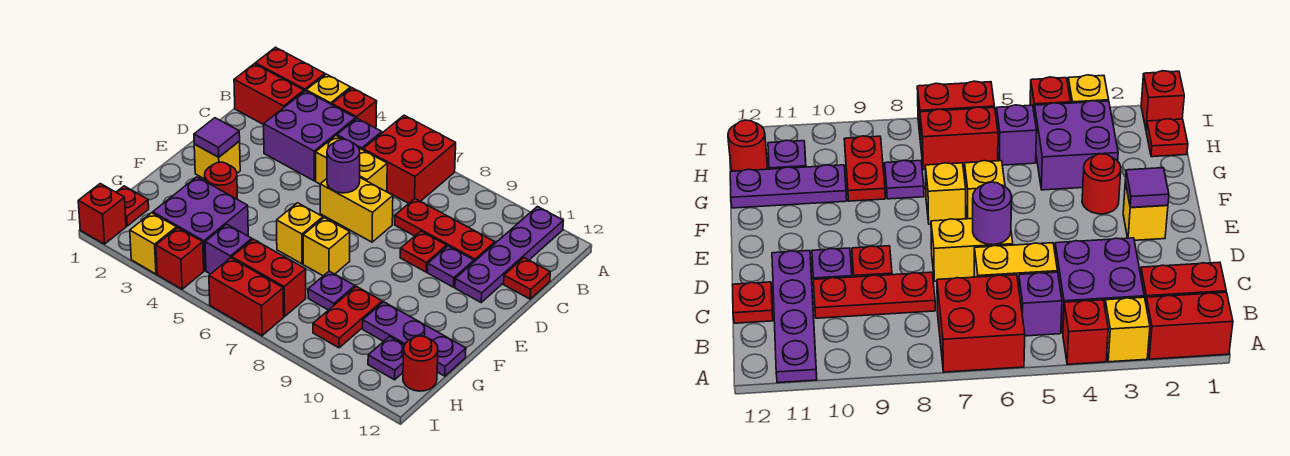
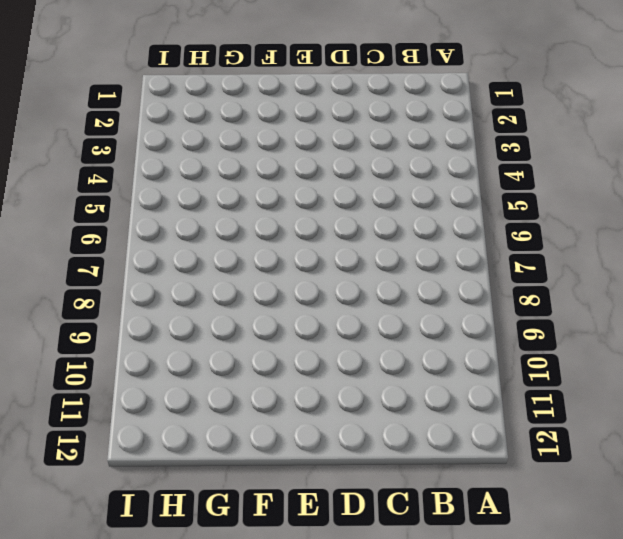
none -> red brick A1:A2 level 1
none -> yellow brick A3 level 1
none -> red brick A4 level 1
none -> red brick A6:B7 level 1

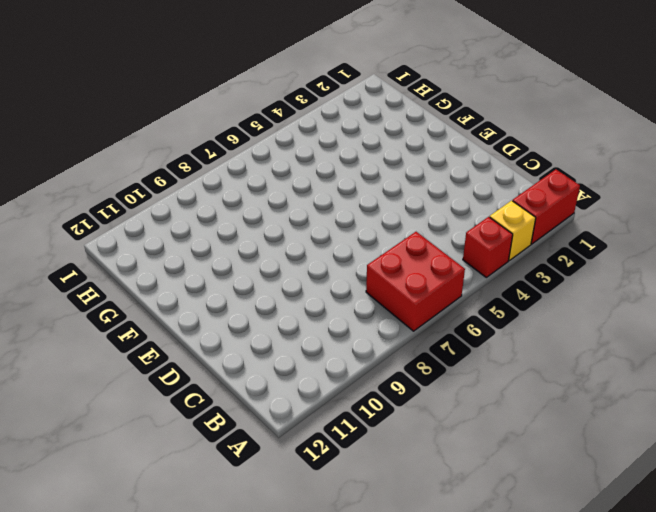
none -> purple plate A11:D11 level 1
none -> red brick B1:B2 level 1
none -> purple brick B3:C4 level 1
none -> purple brick B5 level 1

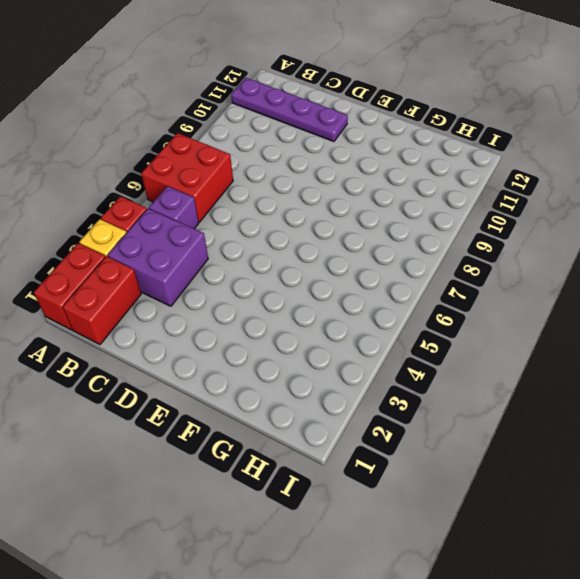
none -> yellow brick C5:C6 level 1
none -> red plate C8:C10 level 1
none -> red plate C12 level 1
none -> yellow brick D6:D7 level 1

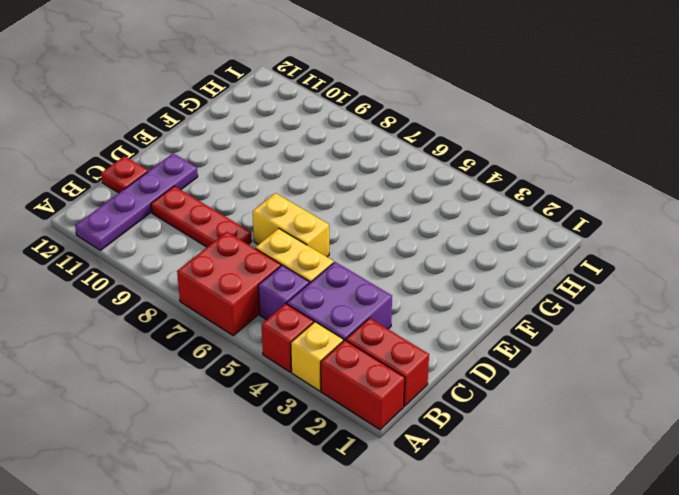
none -> red plate D9 level 1
none -> purple plate D10 level 1
none -> yellow brick E2 level 1
none -> red round brick F3 level 1

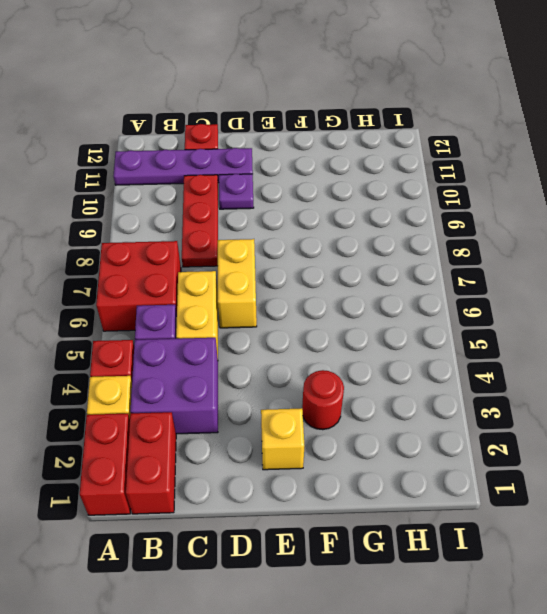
none -> red plate D9 level 1
none -> yellow brick F6 level 1
none -> yellow brick F7 level 1
none -> purple brick G3:H4 level 1

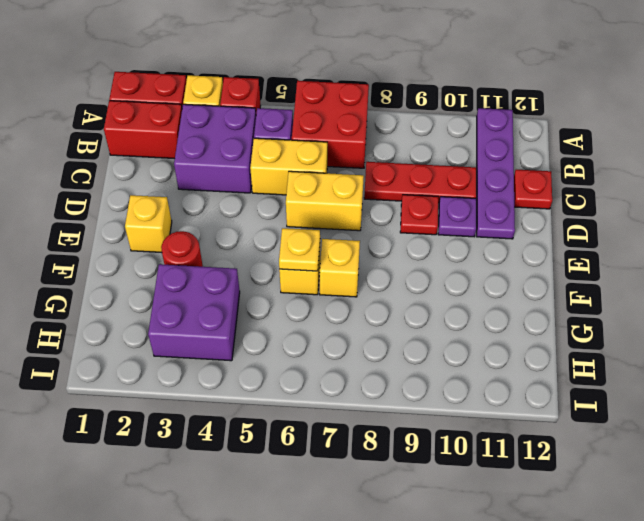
yellow plate F6 level 2 -> none
none -> purple plate G8 level 1
none -> red plate G9:H9 level 1
none -> purple plate G10:G12 level 1
none -> red plate H1 level 1

